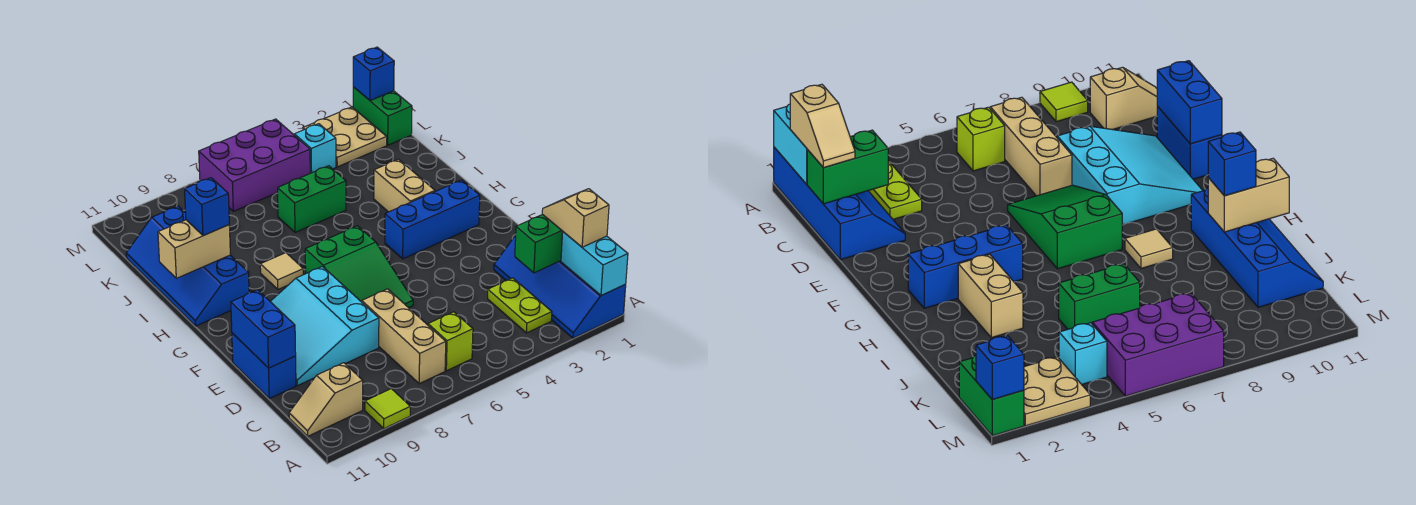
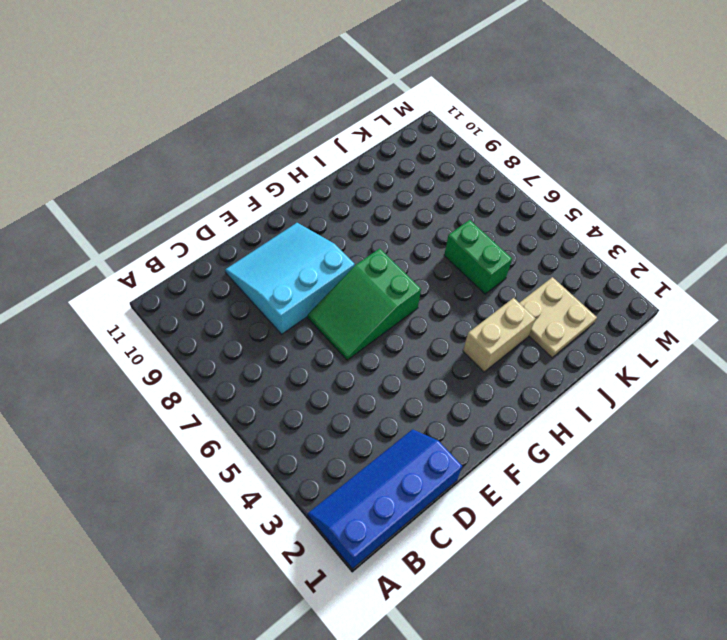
tan plate J2:K3 level 1 -> tan plate L2:M3 level 1
none -> lime tile A9 level 1
none -> lime plate B3:C3 level 1
none -> lime brick B6 level 1

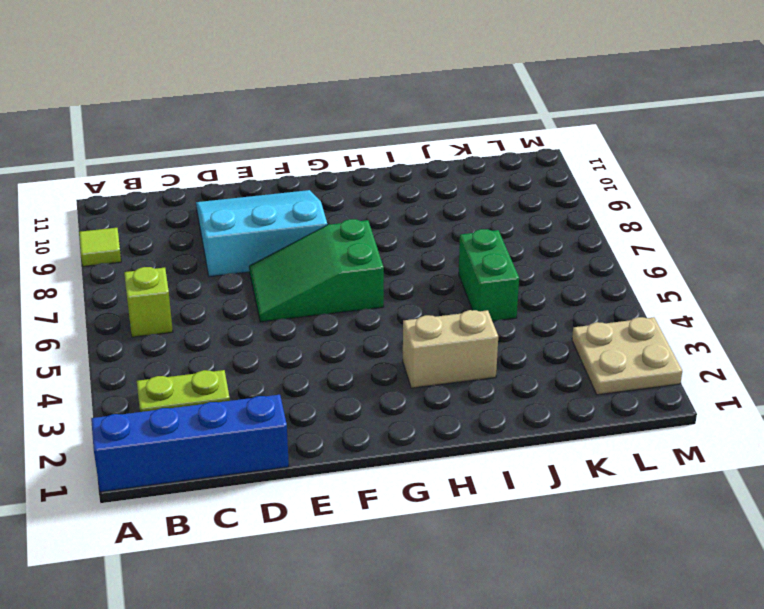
none -> tan brick B7:D7 level 1
none -> tan slope B10:B11 level 1 top 10
none -> blue brick D11:E11 level 1

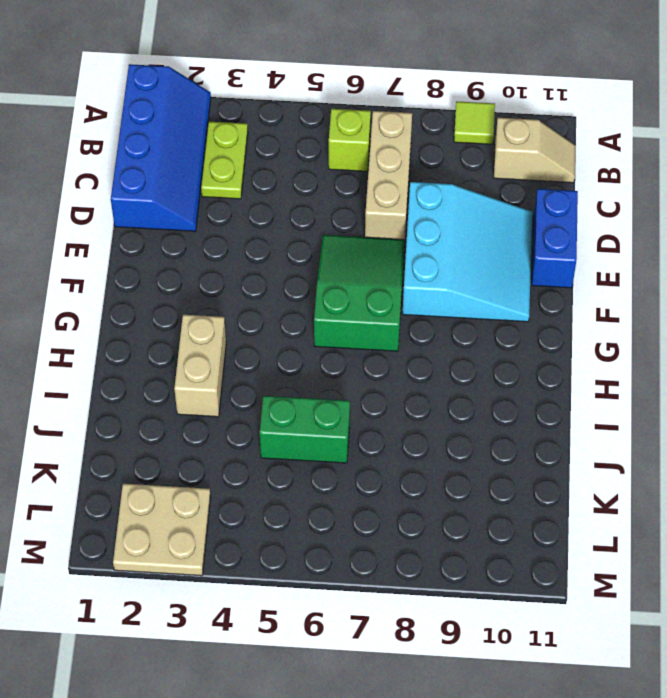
none -> blue brick G2:G4 level 1
none -> tan tile H8 level 1
none -> blue slope H10:K11 level 1 top 10

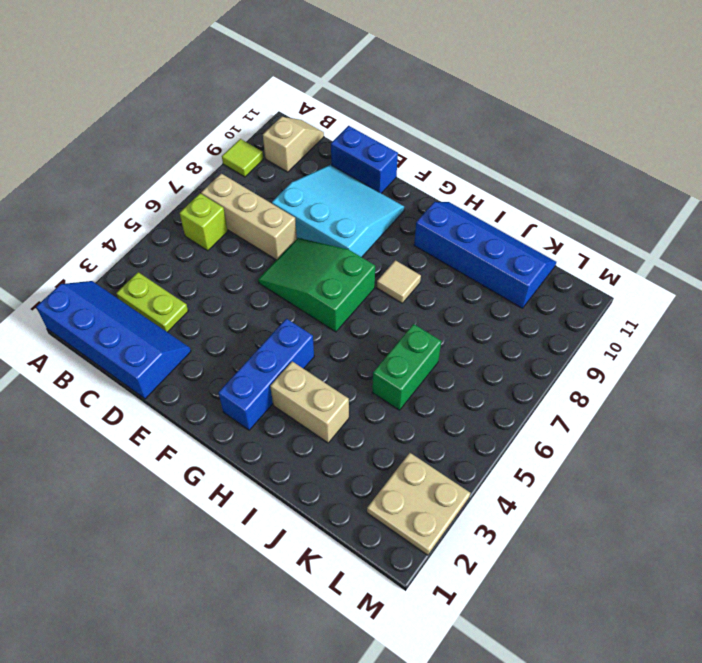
none -> green brick L1:M1 level 1
none -> cyan brick L4 level 1
none -> purple brick L5:M7 level 1

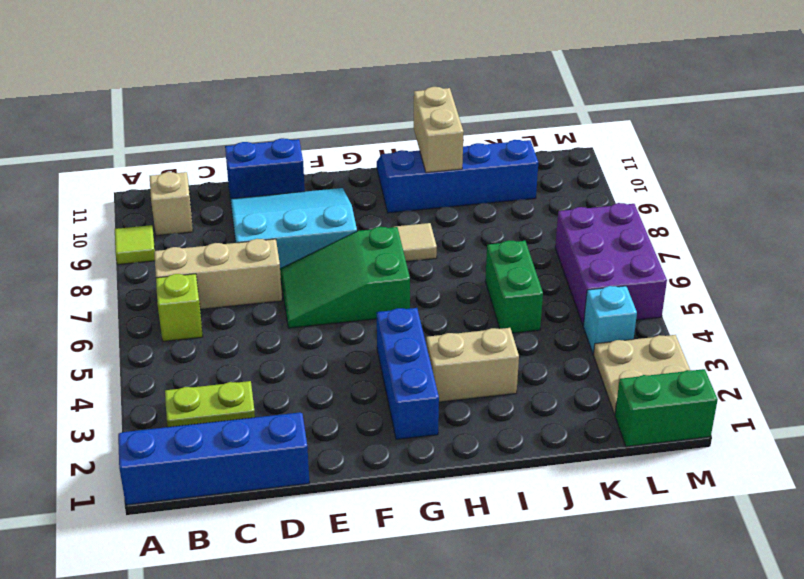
none -> cyan brick A1:B1 level 2
none -> green brick C1:C2 level 2
none -> blue brick D11:E11 level 2

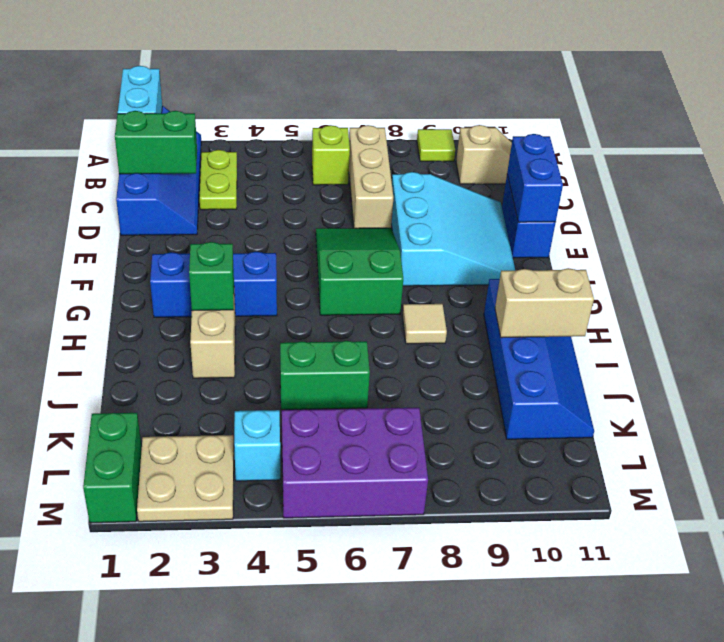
green brick H3 level 2 -> none
none -> blue brick M1 level 2
none -> tan slope B1:C1 level 3 top B
none -> blue brick I10 level 3

